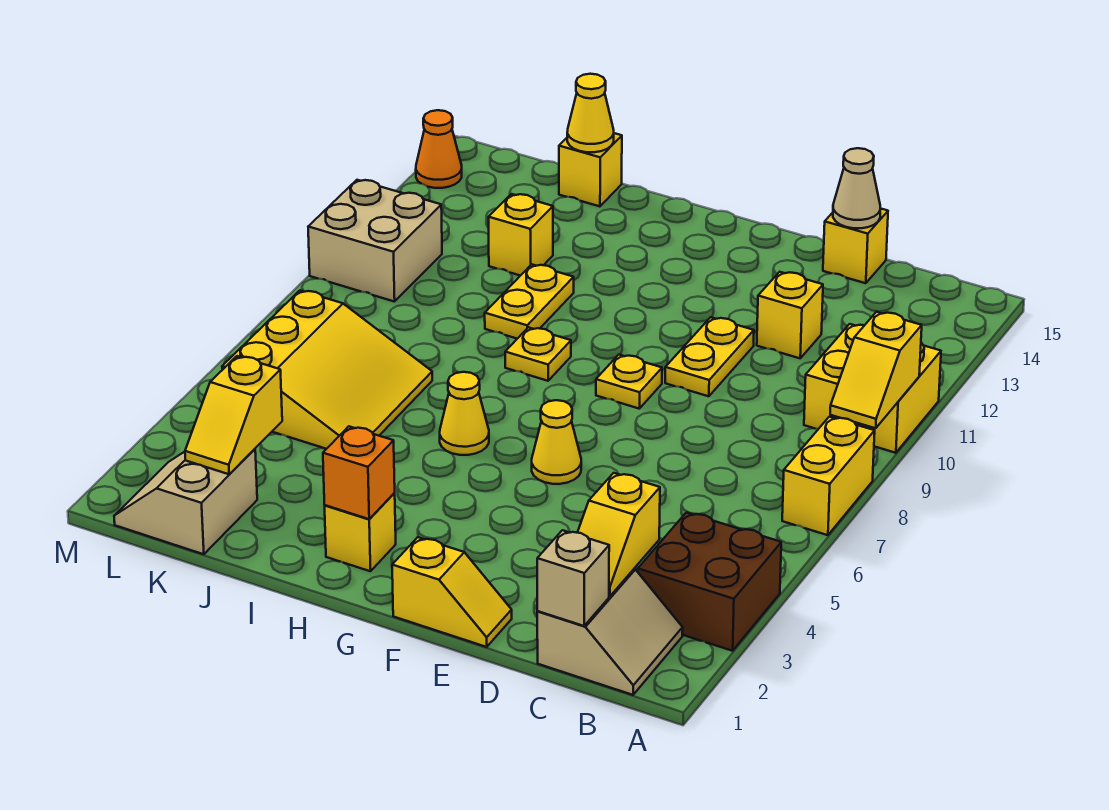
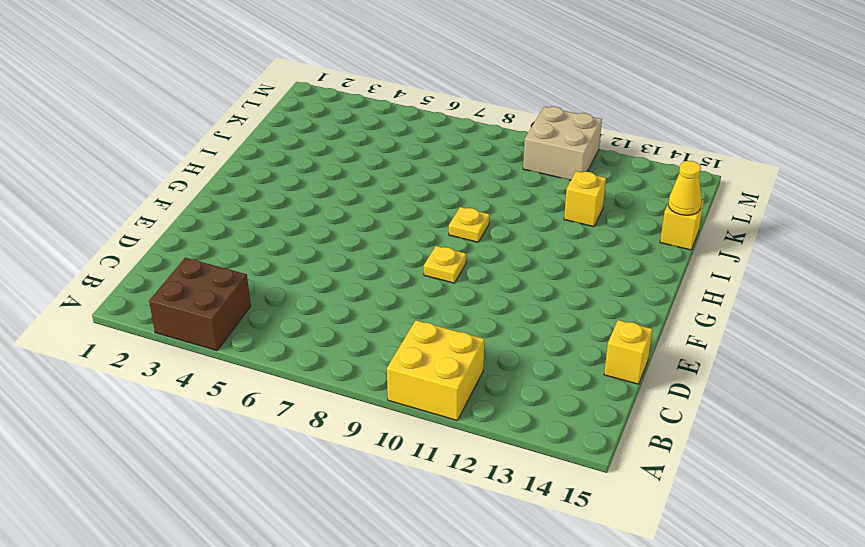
none -> yellow brick A7:A8 level 1
none -> tan slope B1:C2 level 1 top C
none -> yellow brick D12 level 1

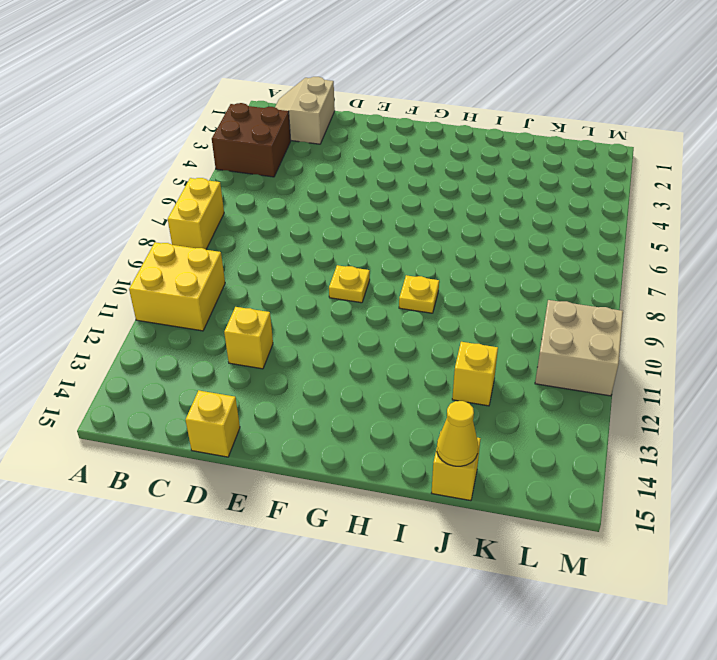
none -> yellow slope E1:F1 level 1 top F
none -> yellow plate E10:E11 level 1
none -> yellow cone F6 level 1

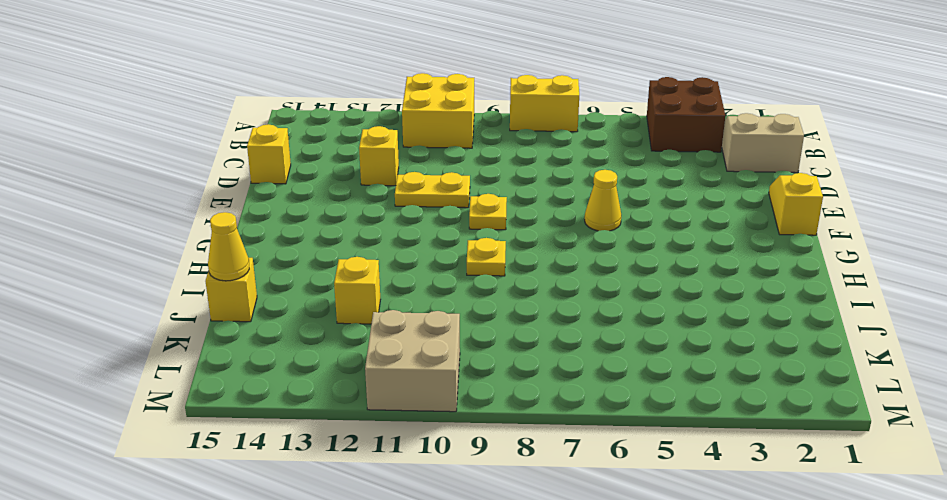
none -> yellow brick H2 level 1
none -> yellow cone H6 level 1
none -> yellow plate I10:I11 level 1

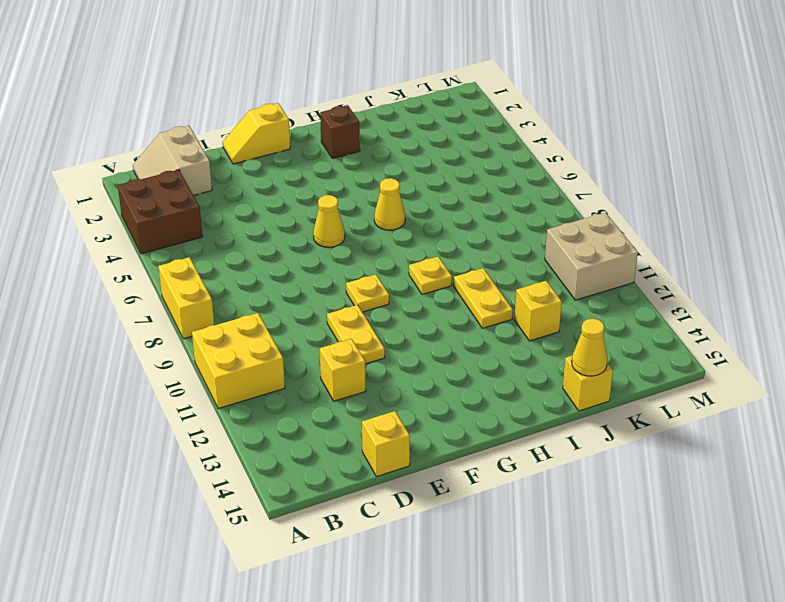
brown brick H2 level 1 -> yellow brick H2 level 1
none -> yellow slope J5:L7 level 1 top L
none -> tan slope K1:L2 level 1 top K
none -> orange cone M14 level 1

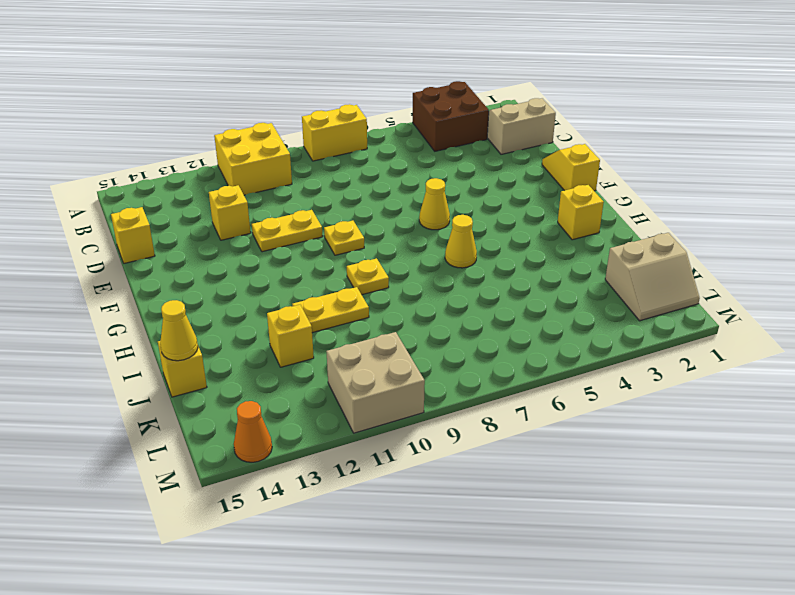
none -> yellow slope J5:L7 level 1 top L
none -> yellow slope A9:A10 level 2 top 10
none -> tan brick C1 level 2

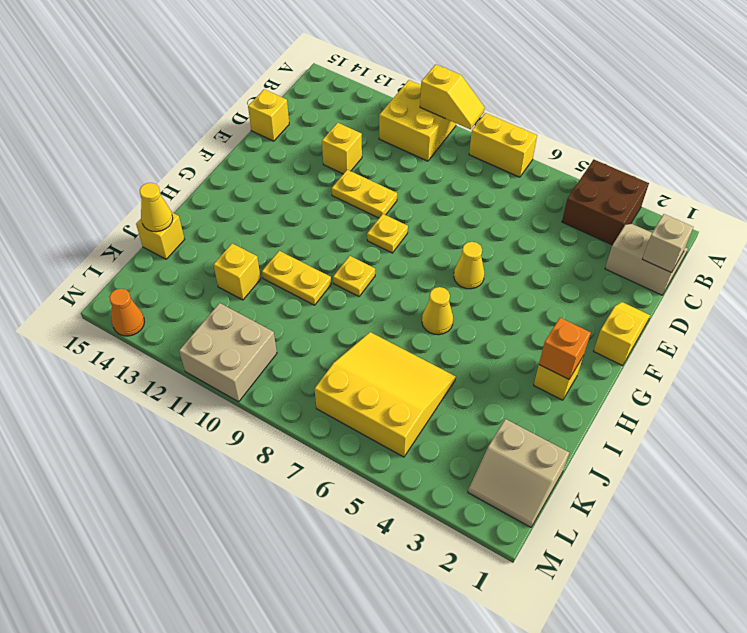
none -> yellow slope C2:C3 level 2 top 3
none -> tan cone D15 level 2
none -> yellow slope K2:K3 level 2 top 3

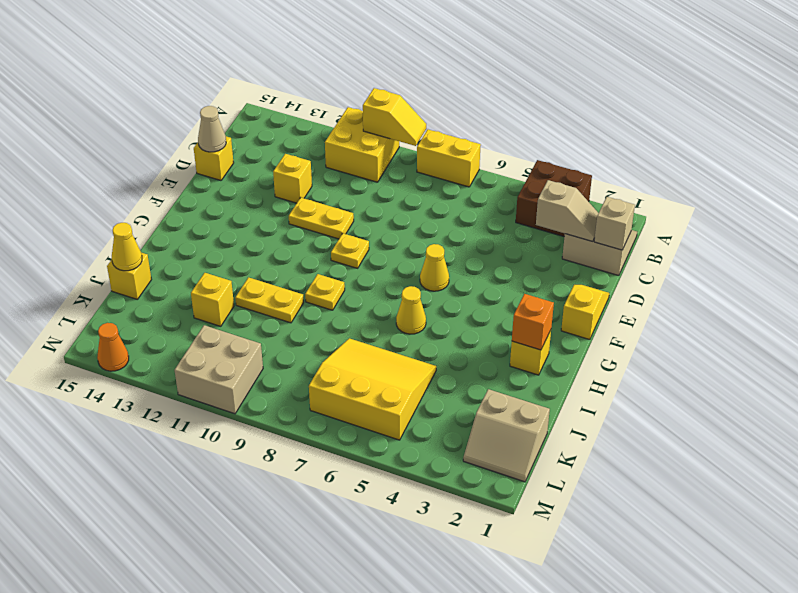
tan slope C2:C3 level 2 top 3 -> yellow slope C2:C3 level 2 top 3
none -> yellow slope K2:K3 level 2 top 3

